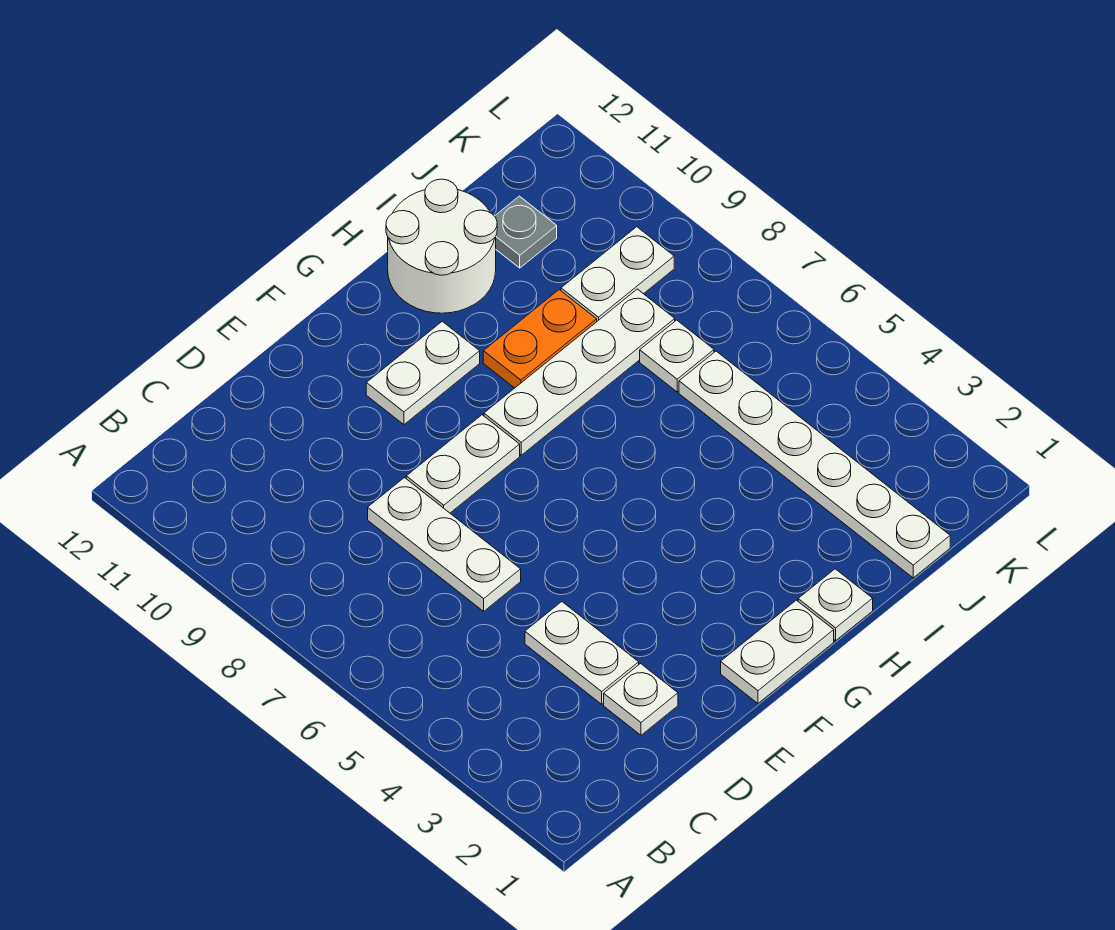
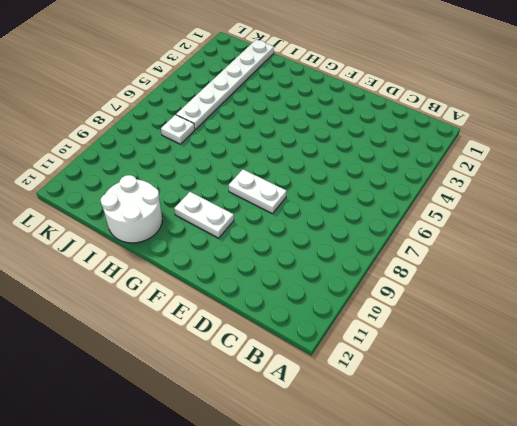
none -> white plate D2 level 1
none -> white plate D3:D4 level 1
none -> white plate D6:D8 level 1

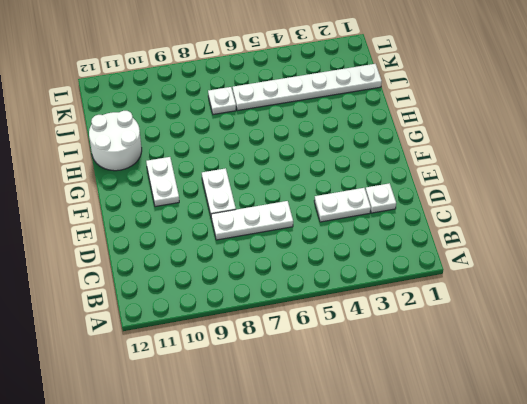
none -> white plate F1:G1 level 1
none -> white plate G8:J8 level 1
none -> white plate H1 level 1

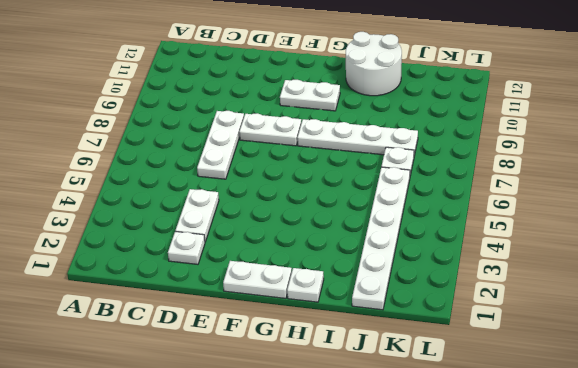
none -> orange plate H9:I9 level 1
none -> white plate J9:K9 level 1
none -> grey plate J11 level 1

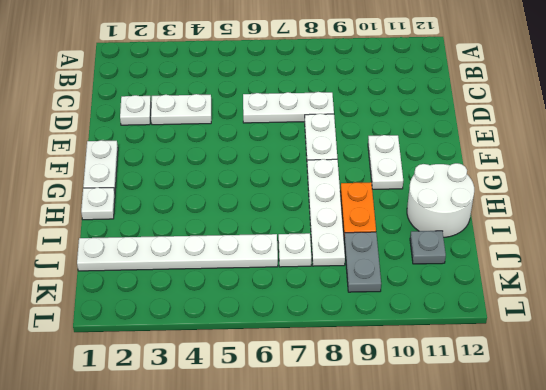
grey plate J9:K9 level 1 -> white plate J9:K9 level 1

